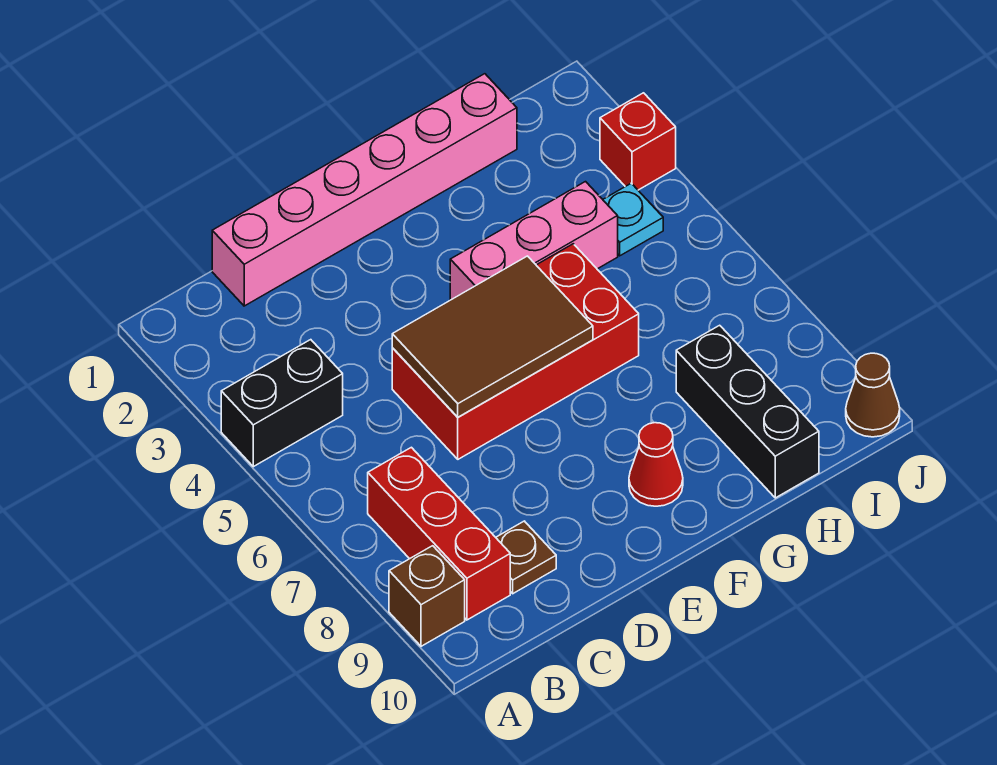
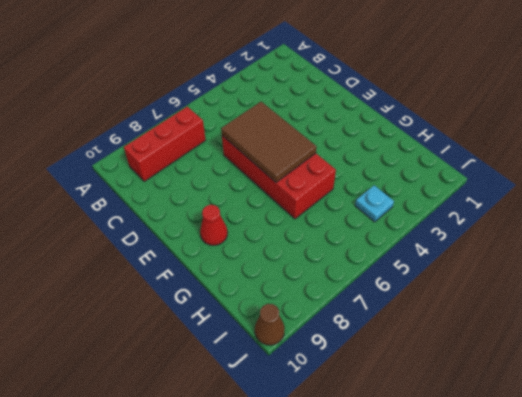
none -> black brick A4:B4 level 1
none -> brown brick A9 level 1
none -> pink brick C1:H1 level 1

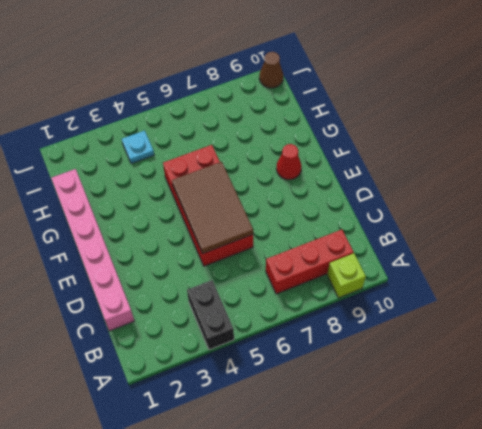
lime brick A9 level 1 -> brown brick A9 level 1
none -> brown plate C9 level 1
none -> pink brick F4:H4 level 1
none -> black brick H8:H10 level 1

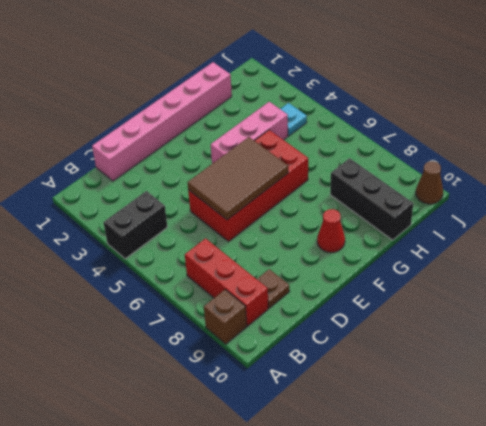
none -> red brick J3 level 1

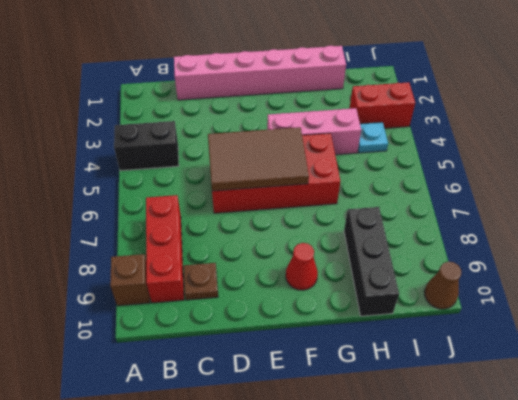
red brick I3:J3 level 1 -> red brick J3 level 1

